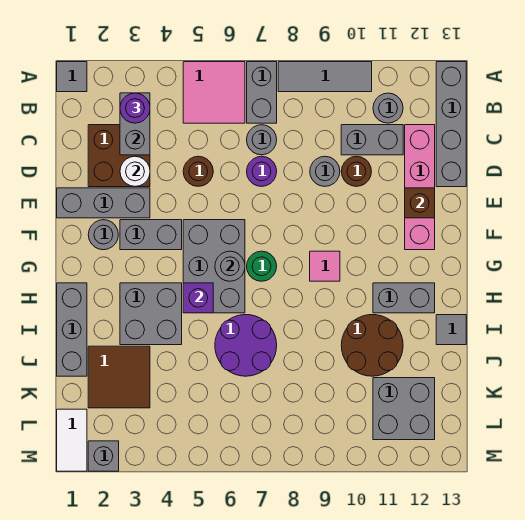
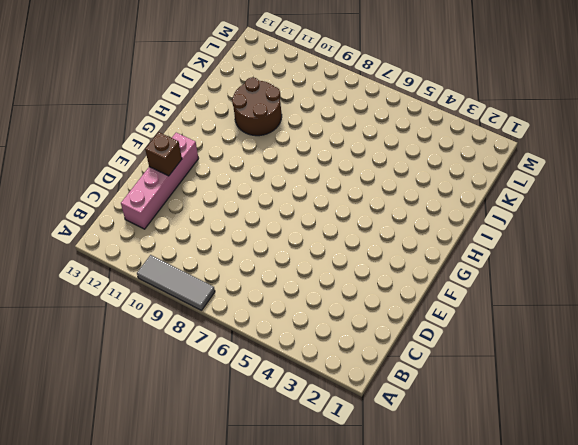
none -> grey tile A1 level 1
none -> pink tile A5:B6 level 1
none -> grey brick A7:B7 level 1
none -> grey brick A13:D13 level 1

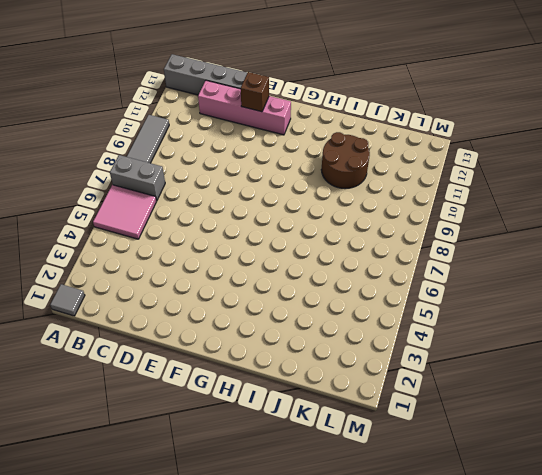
none -> grey round brick B11 level 1
none -> brown brick C2:D3 level 1
none -> grey round brick C7 level 1
none -> grey brick C10:C11 level 1

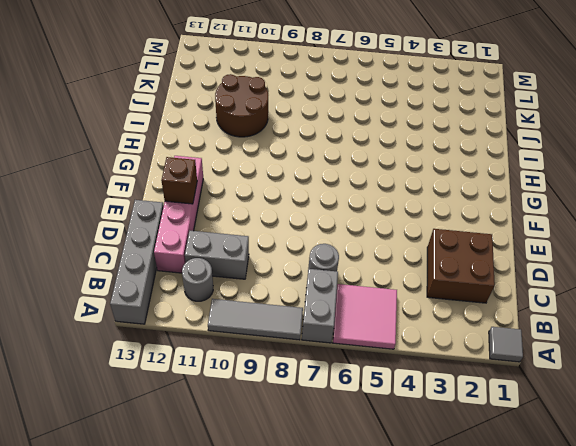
none -> brown round brick D5 level 1
none -> purple round brick D7 level 1
none -> grey round brick D9 level 1
none -> brown round brick D10 level 1

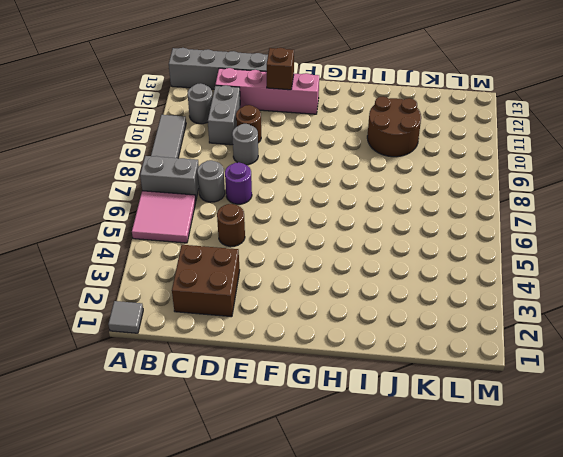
none -> grey brick E1:E3 level 1
none -> grey round brick F2 level 1
none -> grey brick F3:F4 level 1
none -> grey brick F5:H6 level 1

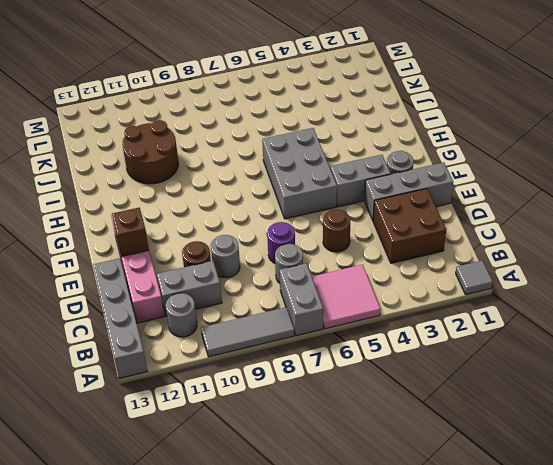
none -> green round brick G7 level 1
none -> pink tile G9 level 1
none -> grey brick H1:J1 level 1
none -> grey brick H3:I4 level 1

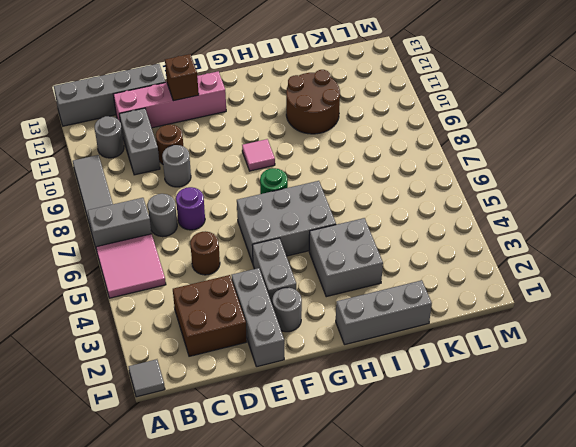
none -> grey brick H11:H12 level 1
none -> purple round brick I6:J7 level 1
none -> grey tile I13 level 1
none -> brown tile J2:K3 level 1

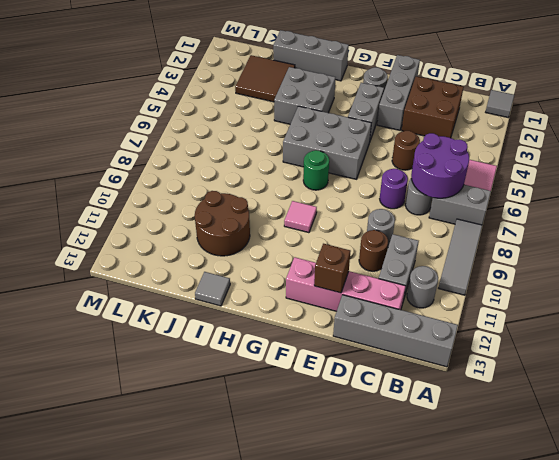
purple round brick B6:C7 level 2 -> purple round brick I6:J7 level 1
none -> grey brick H11:H12 level 1
none -> grey brick K11:L12 level 1
none -> white tile L1:M1 level 1
none -> grey brick M2 level 1

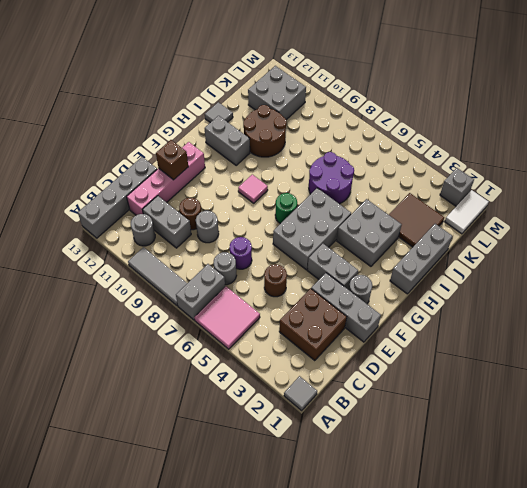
none -> grey brick B3:C3 level 2
none -> white round brick D3 level 2
none -> grey round brick G6 level 2
none -> purple brick H5 level 2

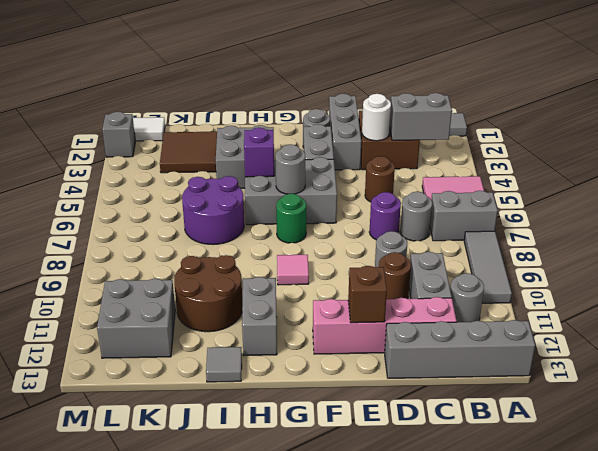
none -> grey brick H1:J1 level 1
none -> purple round brick B3 level 3

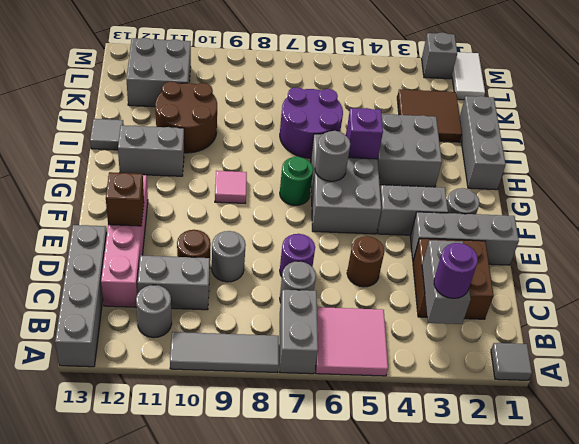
none -> white round brick D3 level 2

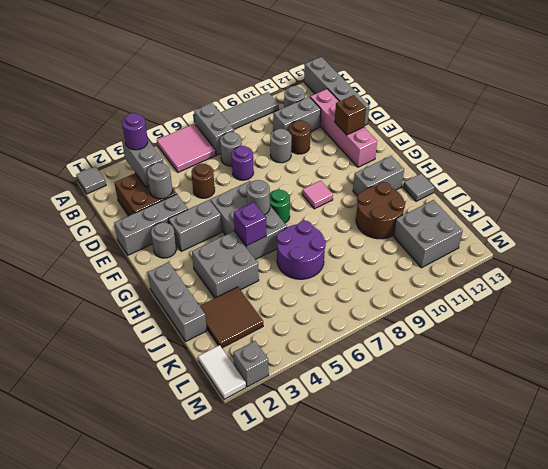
grey round brick D3 level 2 -> white round brick D3 level 2

